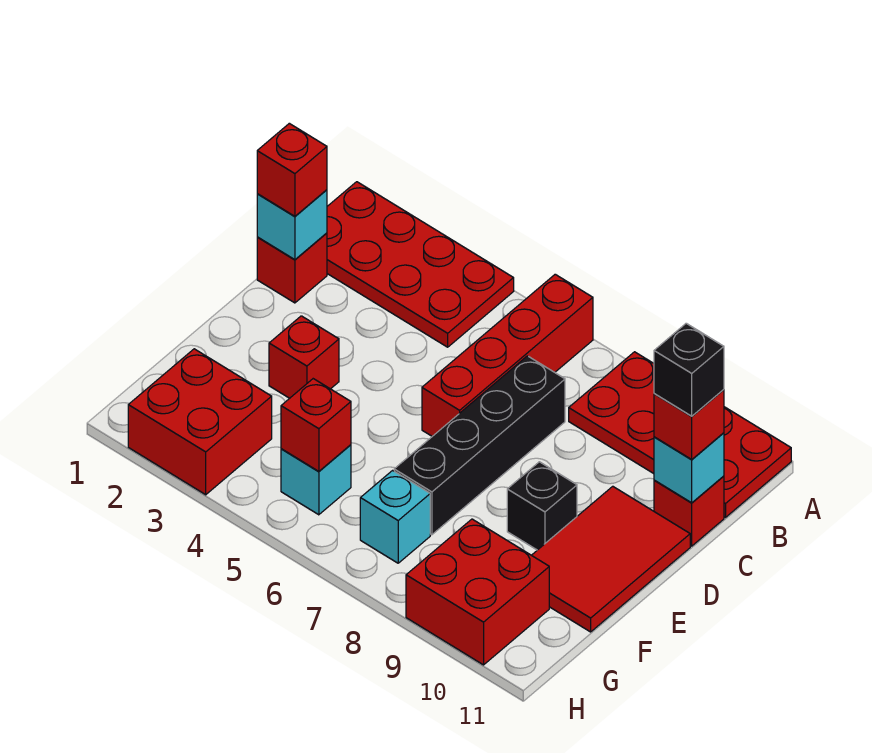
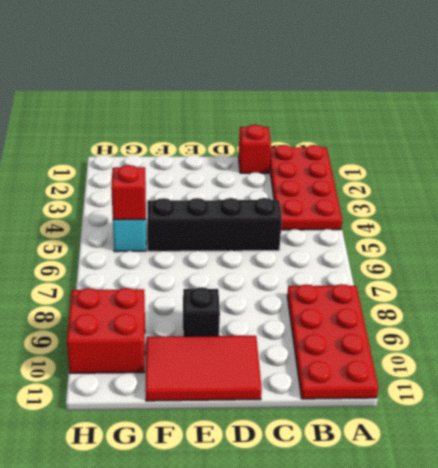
black brick C5:F5 level 1 -> black brick C7:F7 level 1
none -> red brick A6:D6 level 1
none -> red brick C11 level 1
none -> red brick E3 level 1

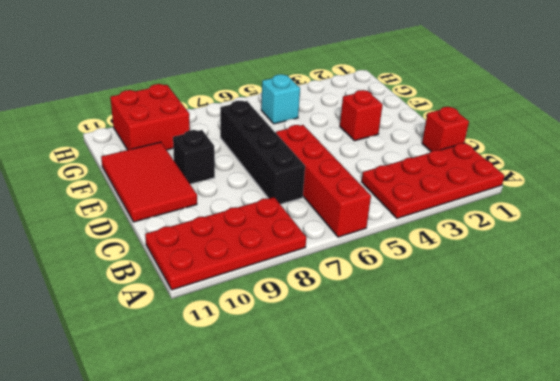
none -> red brick C11 level 1
none -> red brick G2:H3 level 1
none -> cyan brick G7 level 1

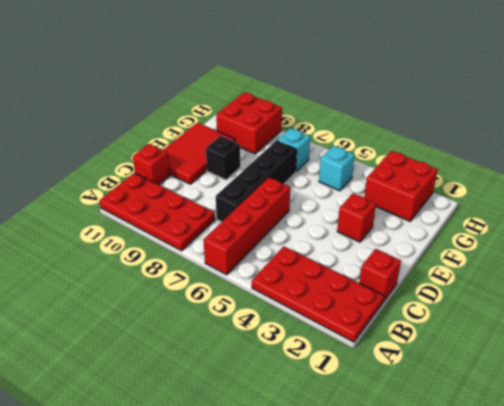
none -> cyan brick C1 level 2
none -> cyan brick C11 level 2
none -> red brick G5 level 2

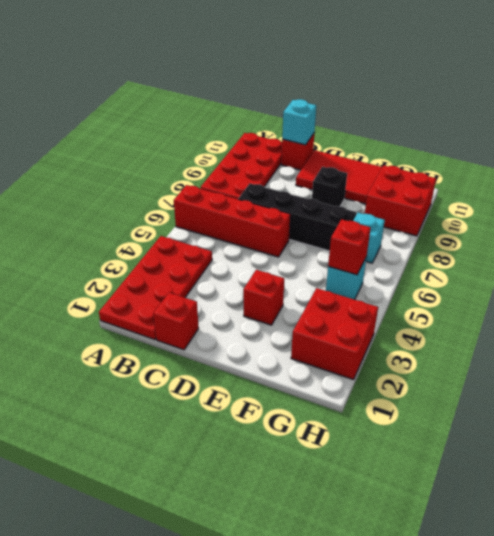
none -> cyan brick C1 level 2
none -> red brick C1 level 3
none -> red brick C11 level 3

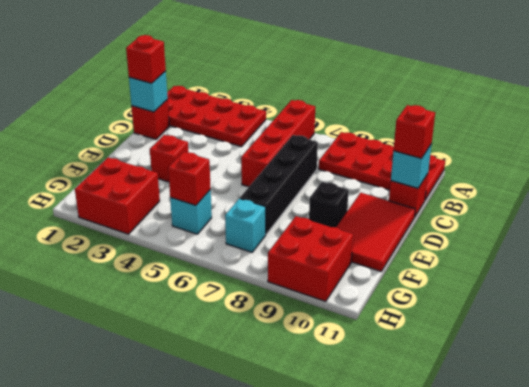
none -> black brick C11 level 4

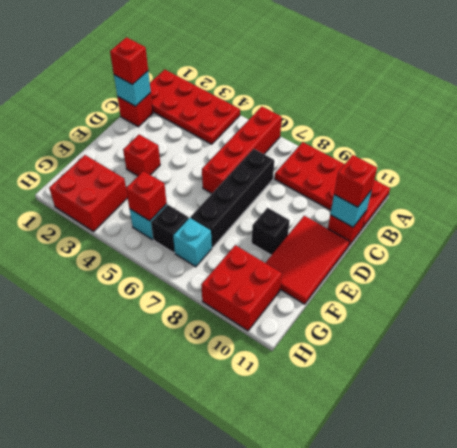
black brick G6 level 1 -> black brick C11 level 4

